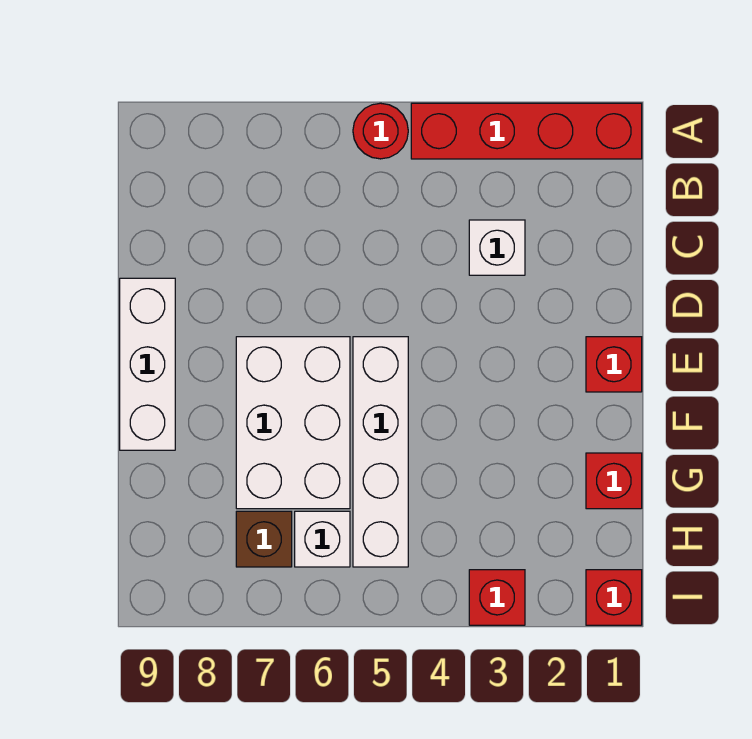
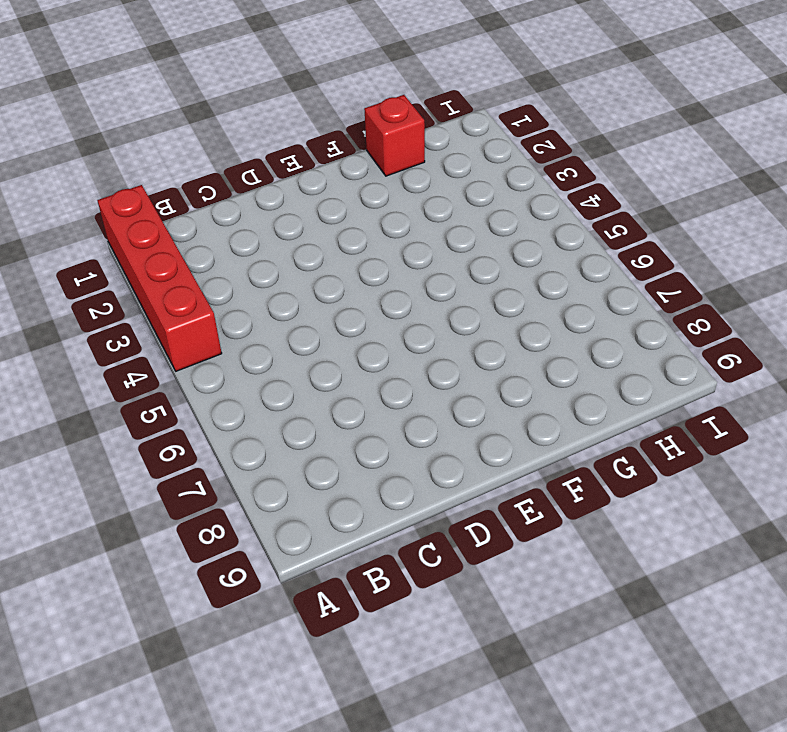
none -> red round brick A5 level 1
none -> white brick C3 level 1
none -> white brick D9:F9 level 1

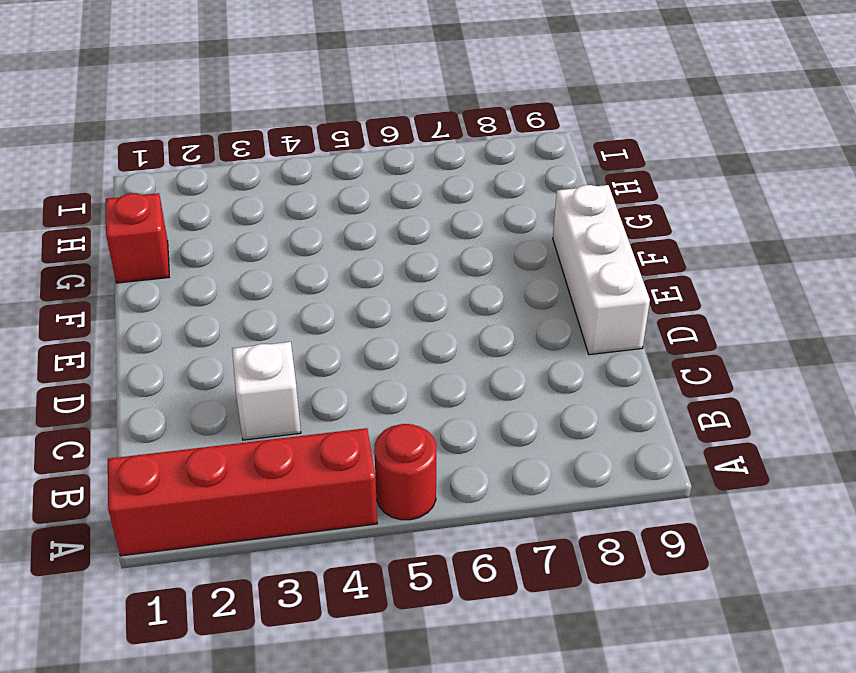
none -> red brick E1 level 1
none -> white brick E5:H5 level 1
none -> white brick E6:G7 level 1

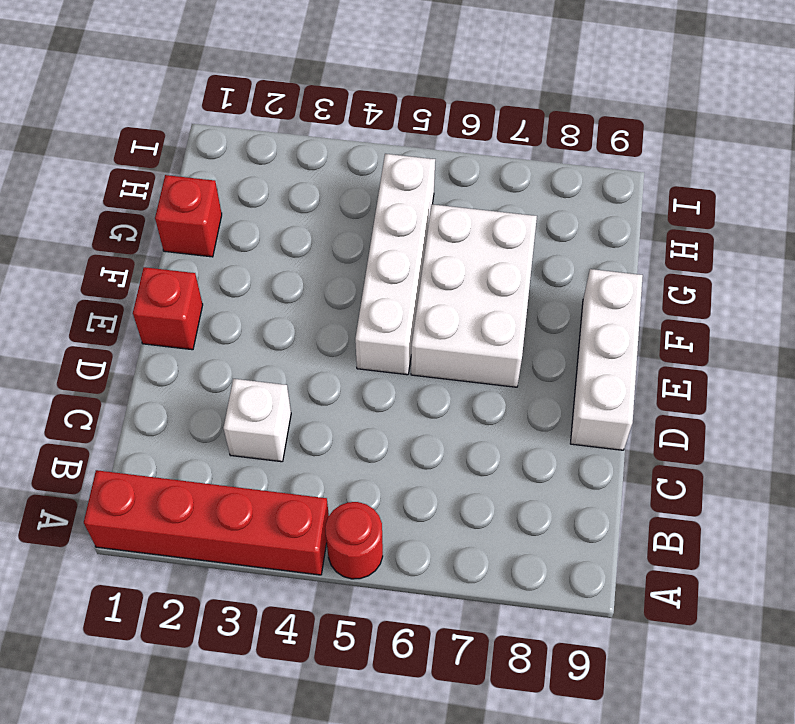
none -> white brick H6 level 1
none -> brown brick H7 level 1
none -> red brick I1 level 1

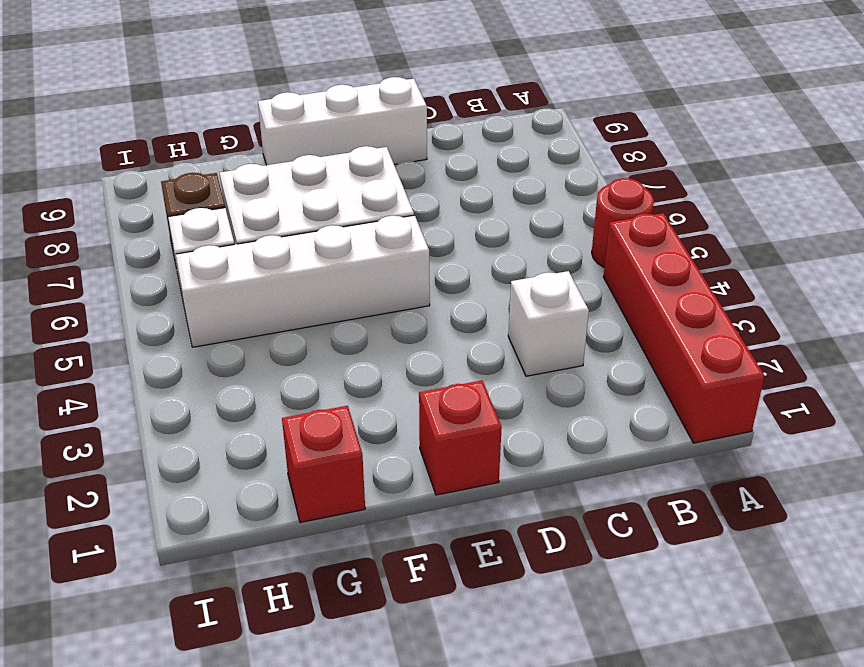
none -> red brick I1 level 1
none -> red brick I3 level 1

